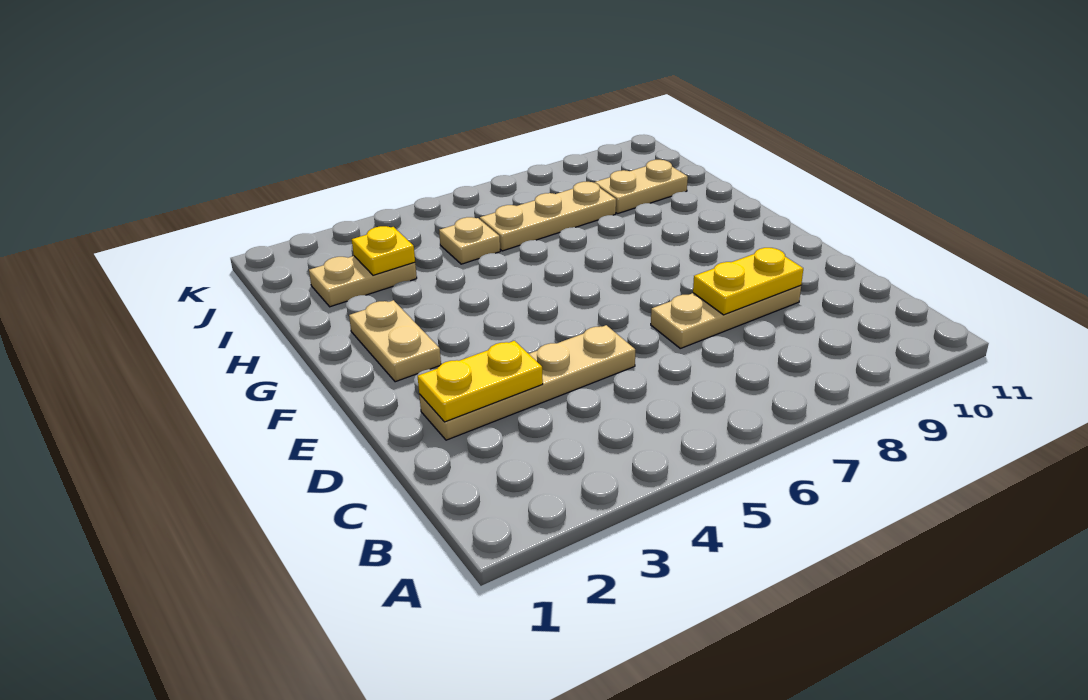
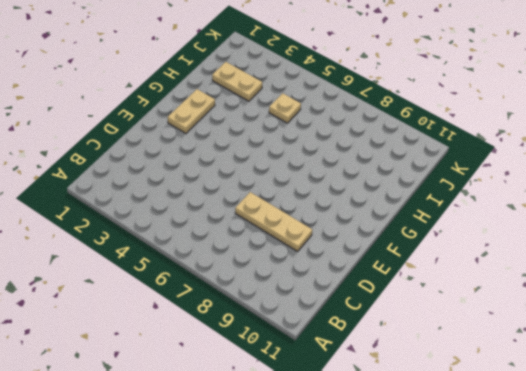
none -> tan plate D2:D5 level 1
none -> tan plate I6:I8 level 1

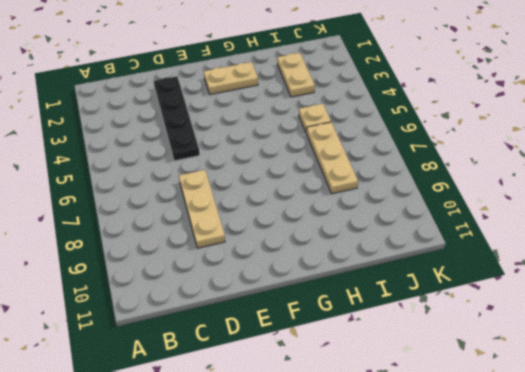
black plate D2:D5 level 1 -> tan plate D2:D5 level 1
none -> tan plate I9:I10 level 1
none -> yellow plate D2:D3 level 2

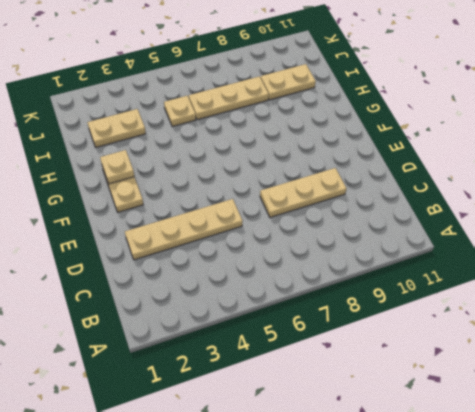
tan plate G2 level 2 -> none
none -> yellow plate D2:D3 level 2
none -> yellow plate D8:D9 level 2

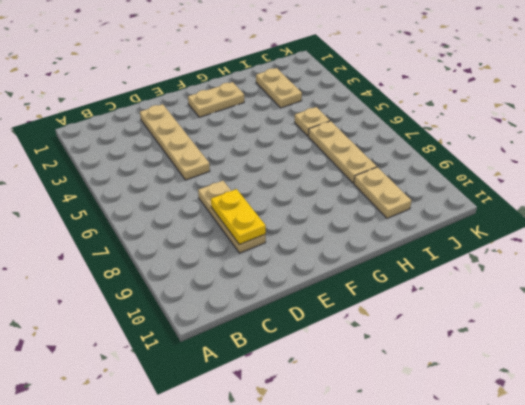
none -> yellow plate D2:D3 level 2
none -> yellow plate I3 level 2

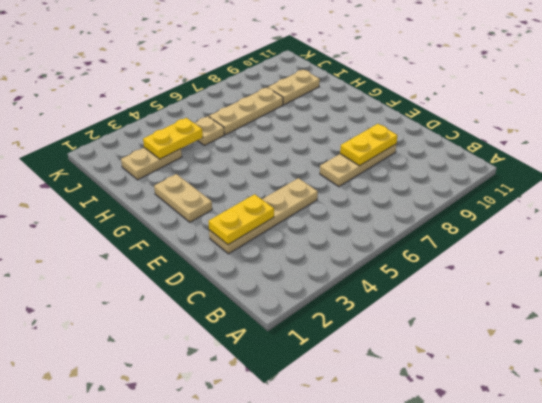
yellow plate I3:I4 level 2 -> yellow plate I3 level 2

